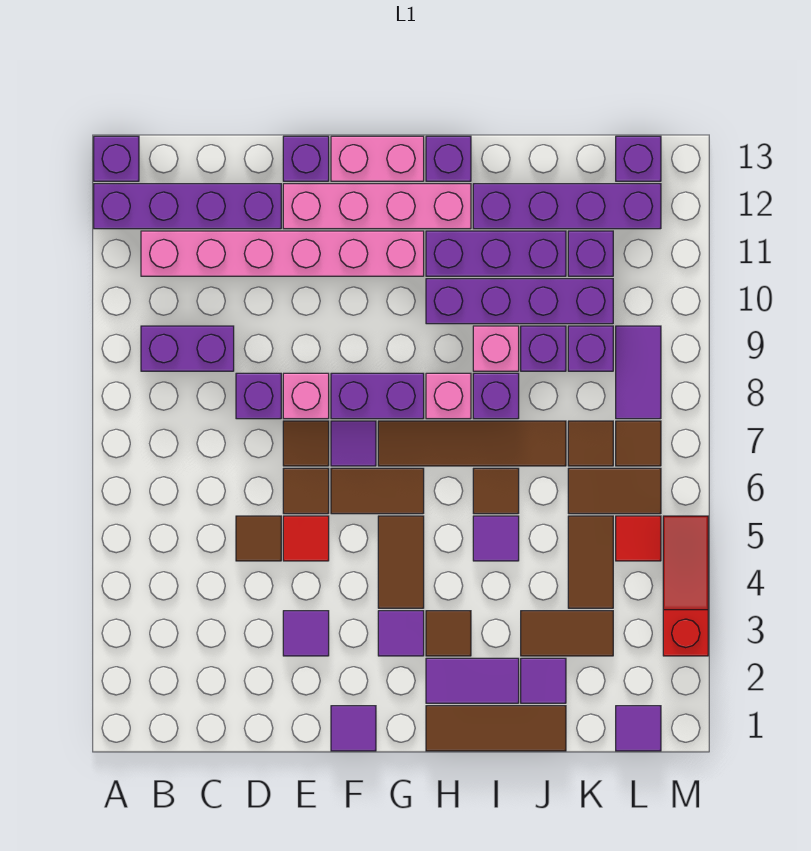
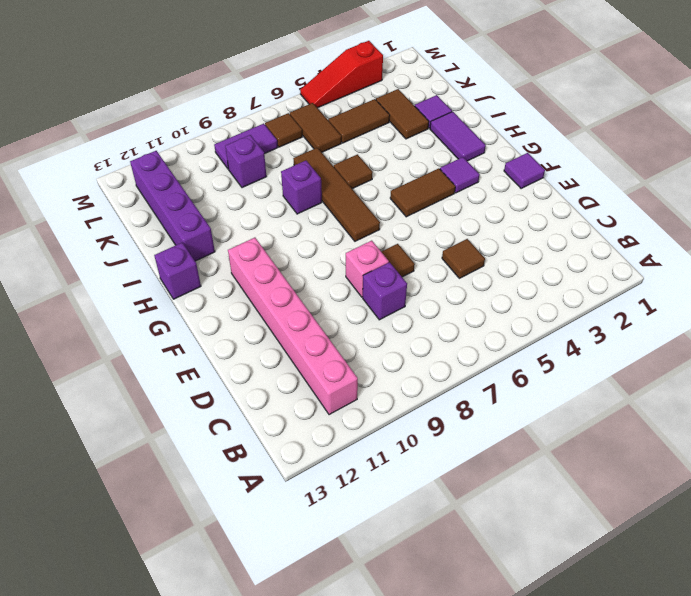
none -> purple brick A12:D12 level 1
none -> purple brick A13 level 1
none -> purple brick B9:C9 level 1
none -> purple tile E3 level 1

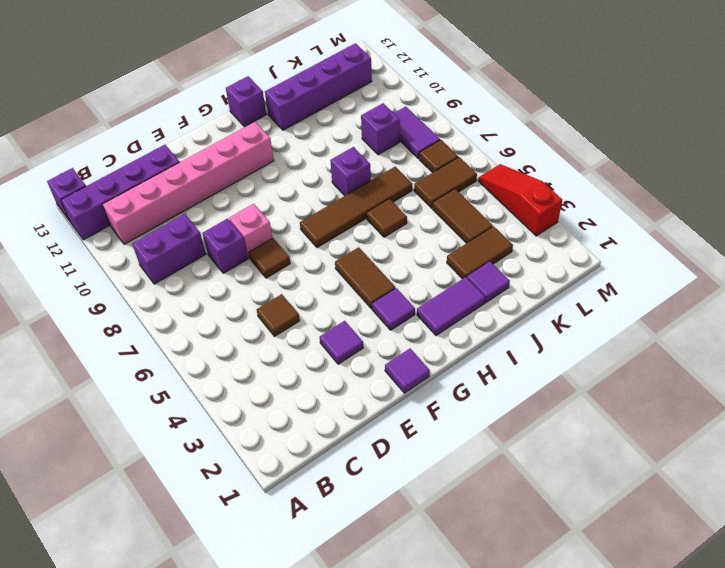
none -> red tile E5 level 1
none -> brown tile E6 level 1
none -> pink brick E12:H12 level 1
none -> purple brick E13 level 1

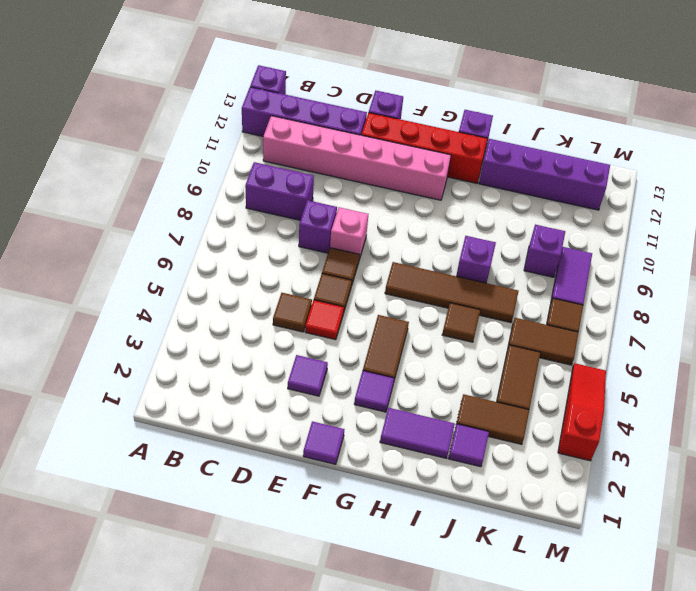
red brick E12:H12 level 1 -> pink brick E12:H12 level 1
none -> brown tile F6:G6 level 1
none -> purple tile F7 level 1
none -> purple brick F8:G8 level 1
none -> pink brick F13:G13 level 1

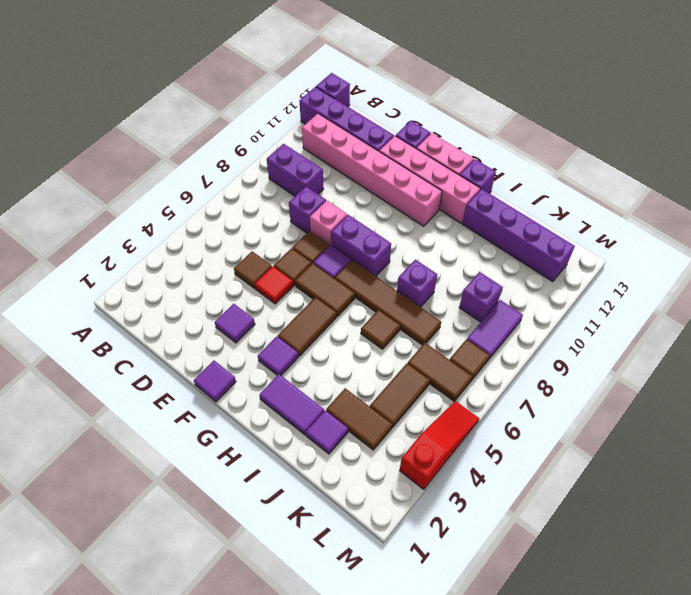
none -> brown tile H1:J1 level 1
none -> brown tile H3 level 1
none -> pink brick H8 level 1
none -> purple brick H10:K10 level 1

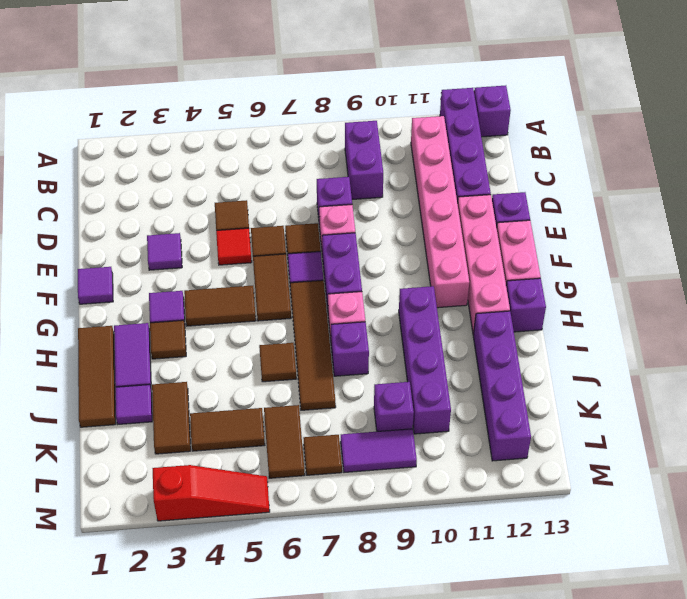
none -> purple brick H11:J11 level 1
none -> purple tile I5 level 1
none -> pink brick I9 level 1
none -> purple brick J9 level 1

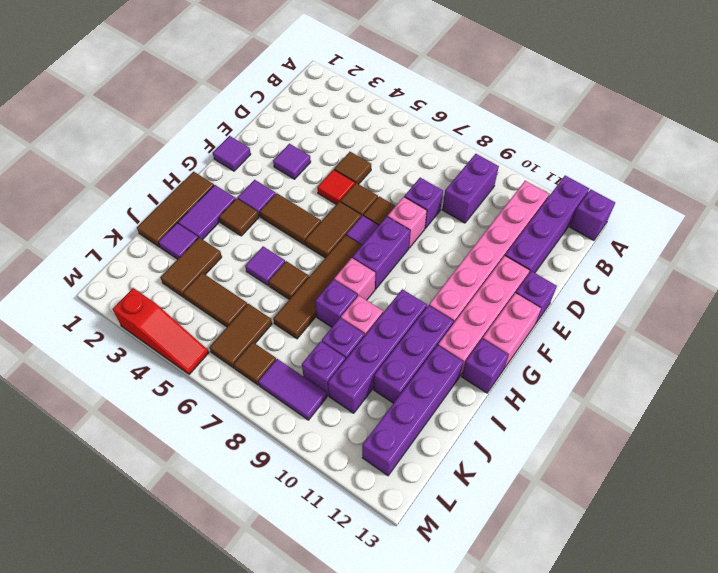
none -> brown tile K7 level 1
none -> purple brick K11 level 1
none -> purple tile L1 level 1
none -> red tile L5 level 1

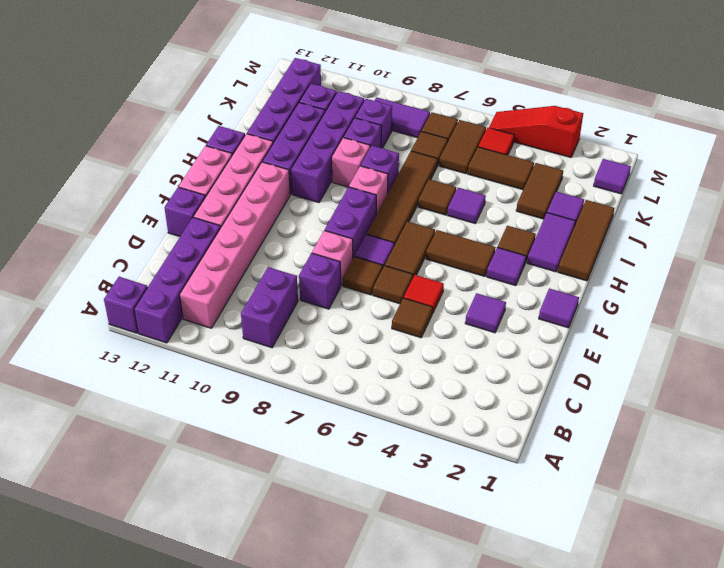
none -> purple brick L13 level 1

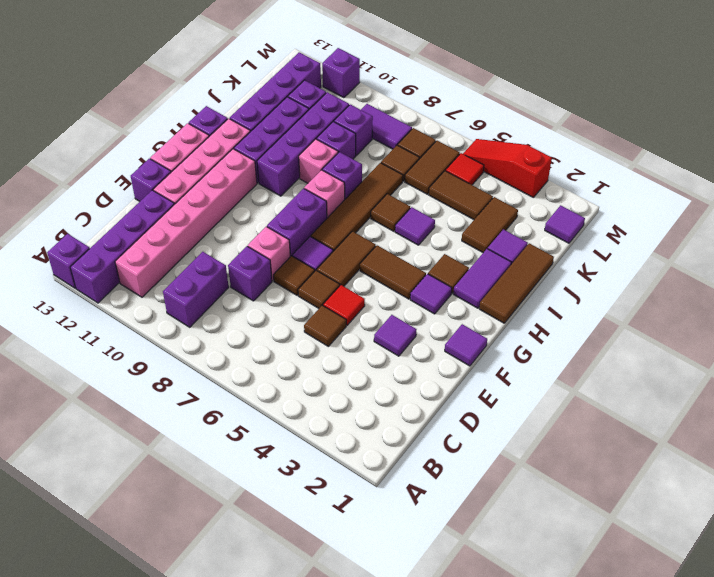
purple brick M11 level 1 -> purple brick L13 level 1

